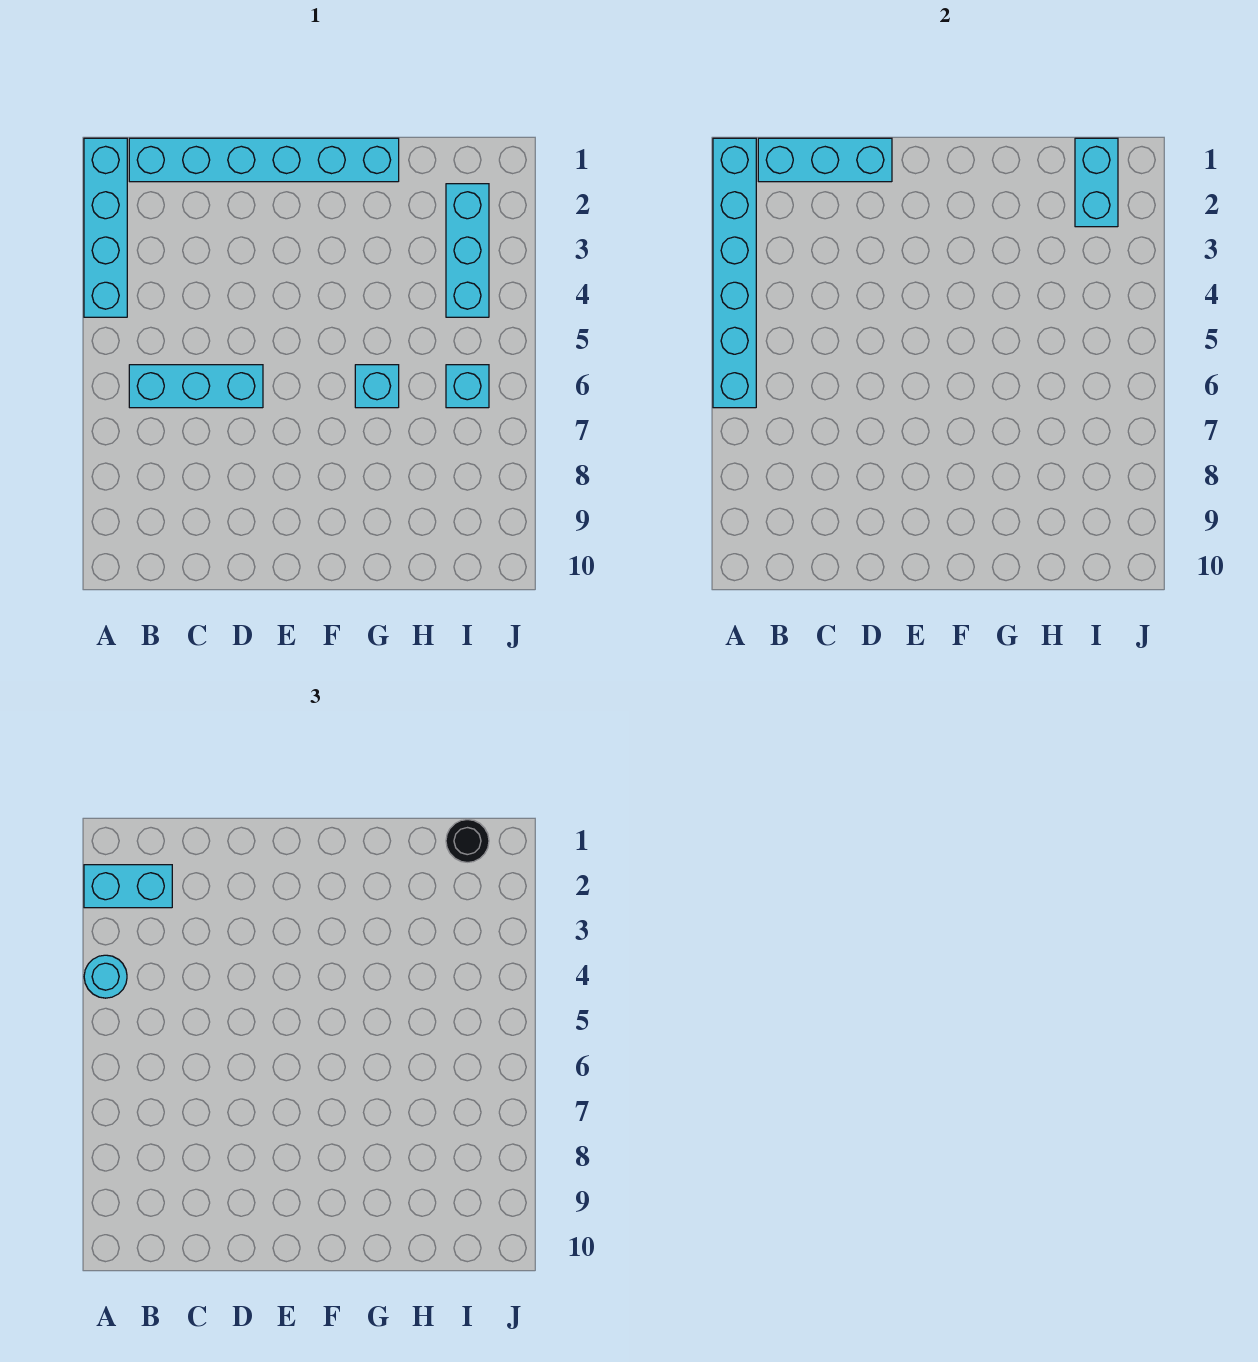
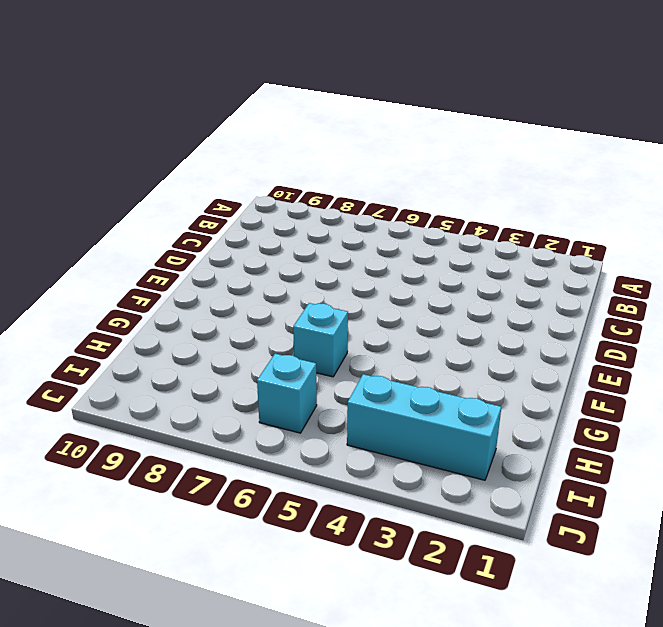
none -> cyan brick A1:A4 level 1
none -> cyan brick B1:G1 level 1
none -> cyan brick B6:D6 level 1

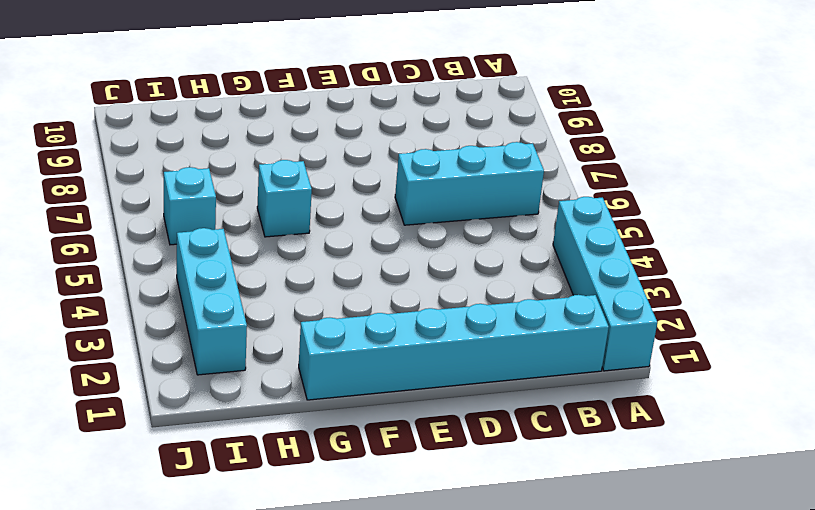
none -> cyan brick A1:A6 level 2
none -> cyan brick B1:D1 level 2
none -> cyan brick I1:I2 level 2

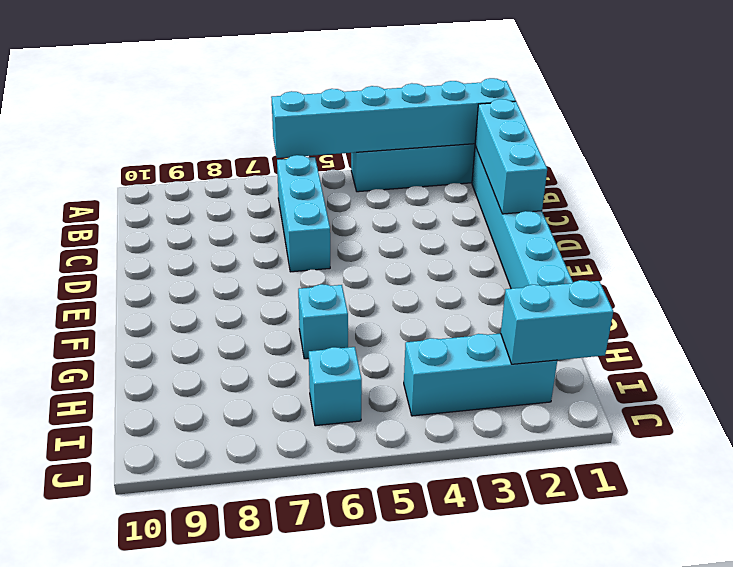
none -> cyan brick A2:B2 level 3
none -> cyan round brick A4 level 3
none -> black round brick I1 level 3

